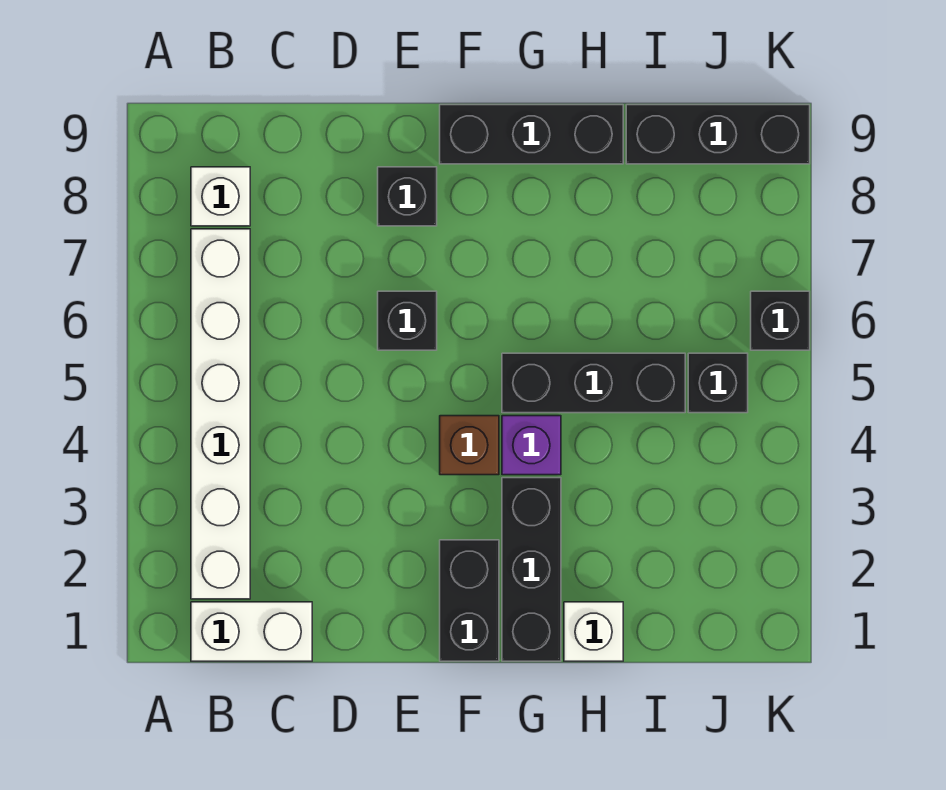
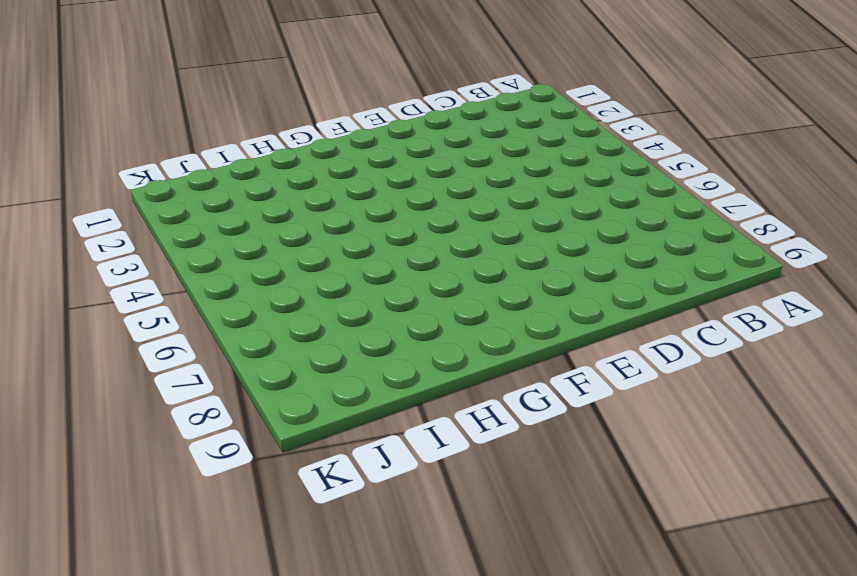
none -> white brick B1:C1 level 1
none -> white brick B2:B7 level 1
none -> white brick B8 level 1

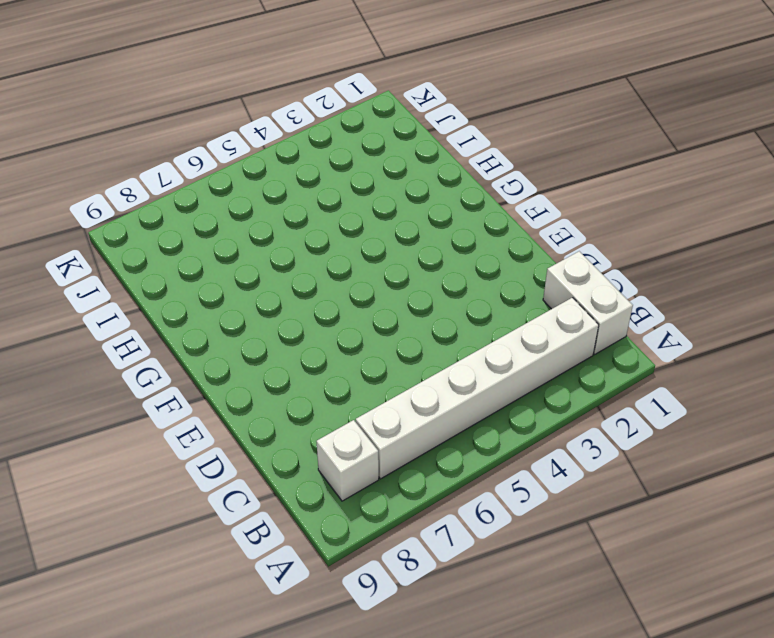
none -> black brick E6 level 1
none -> black brick E8 level 1
none -> black brick F1:F2 level 1

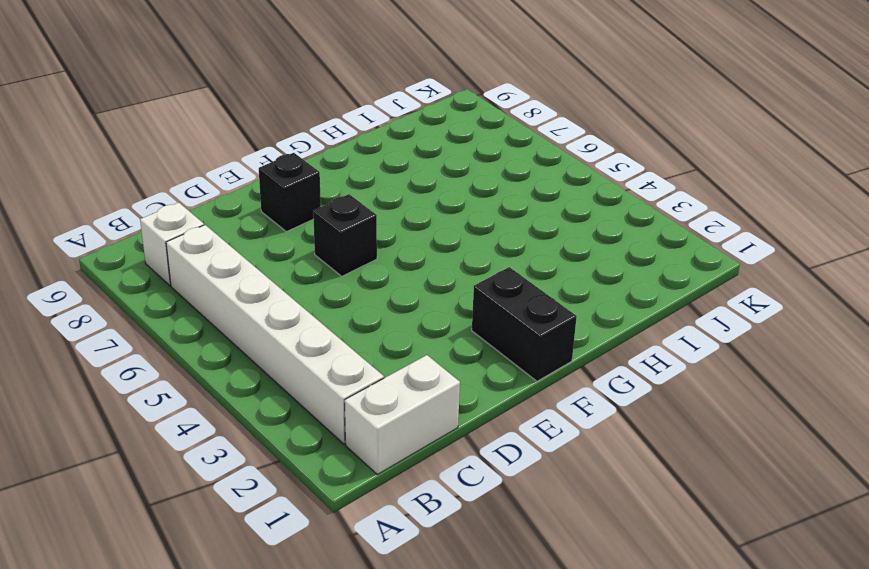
none -> brown brick F4 level 1
none -> black brick F9:H9 level 1
none -> black brick G1:G3 level 1

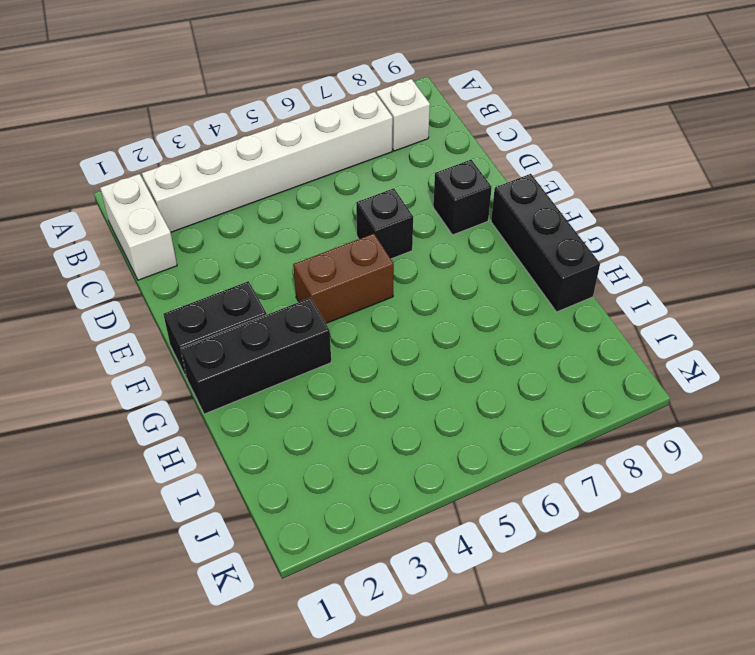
brown brick F4:F5 level 1 -> brown brick F4 level 1
none -> purple brick G4 level 1
none -> black brick G5:I5 level 1
none -> white brick H1 level 1

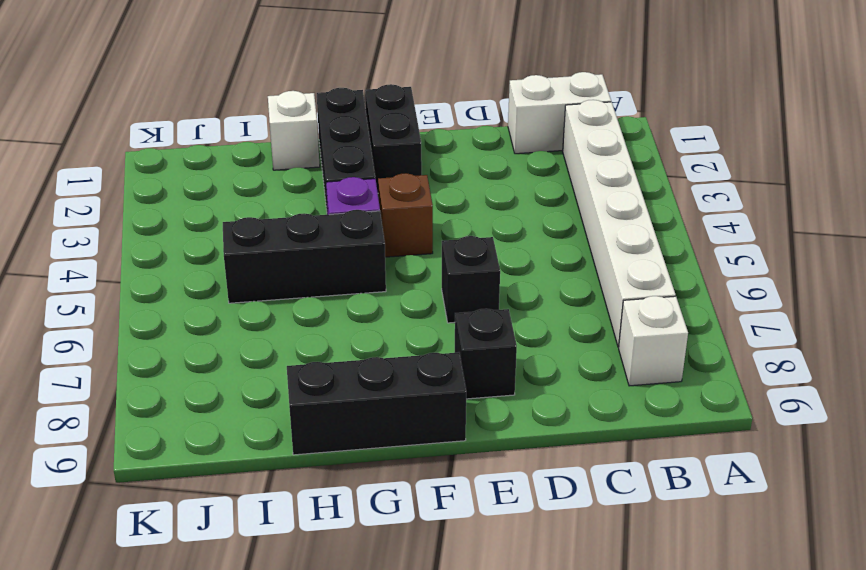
none -> black brick I9:K9 level 1
none -> black brick J5 level 1
none -> black brick K6 level 1

